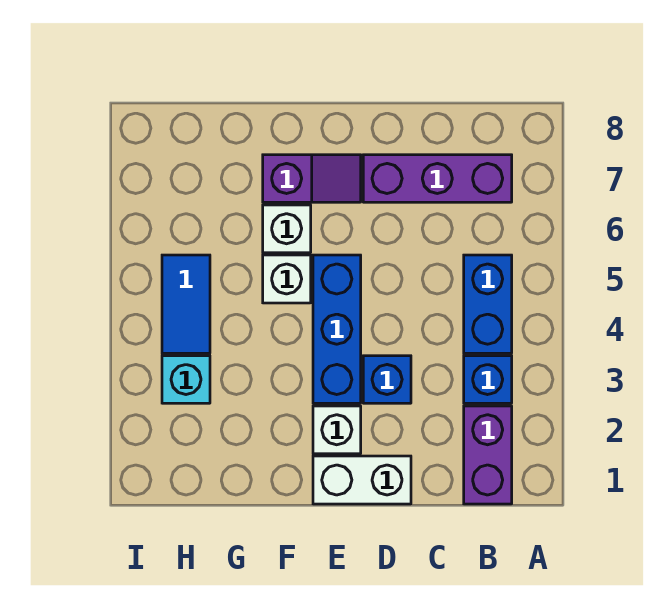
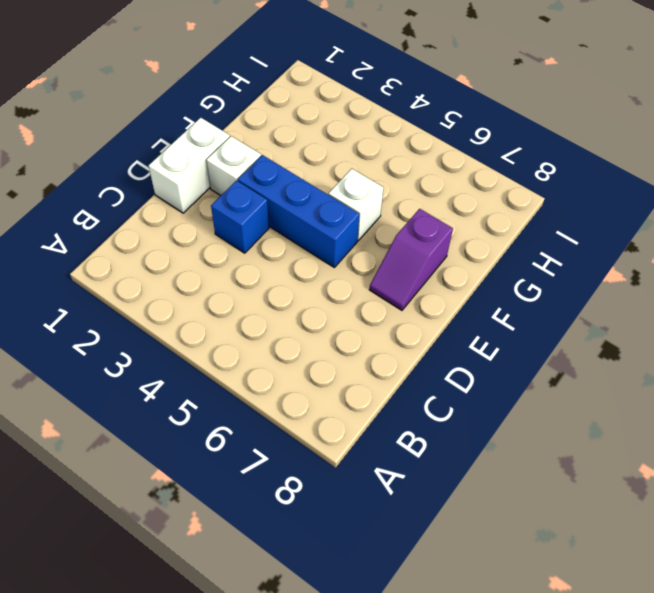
none -> purple brick B1:B2 level 1
none -> blue brick B3 level 1
none -> blue brick B4:B5 level 1

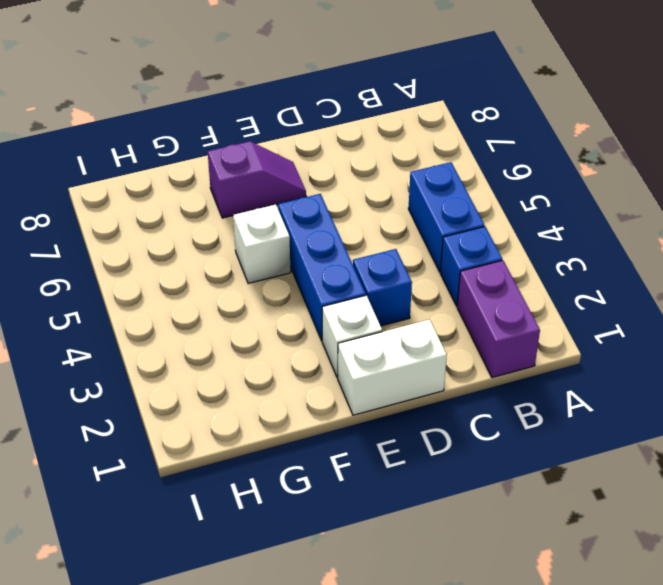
none -> purple brick B7:D7 level 1
none -> white brick F6 level 1
none -> cyan brick H3 level 1

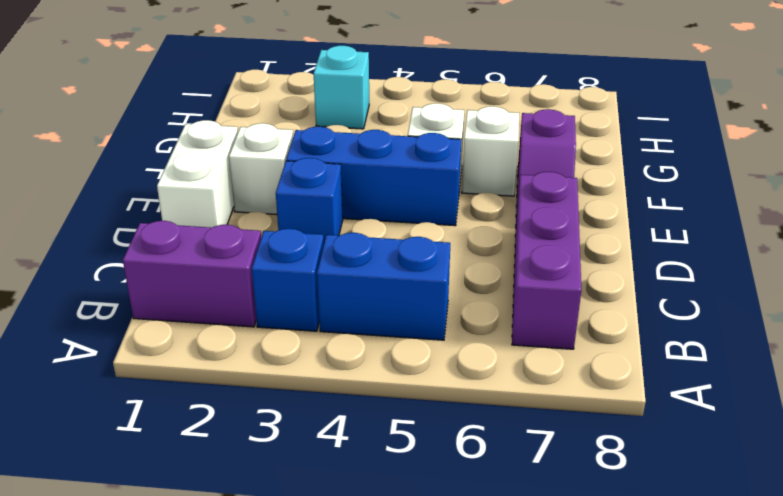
none -> blue tile H4:H5 level 1

